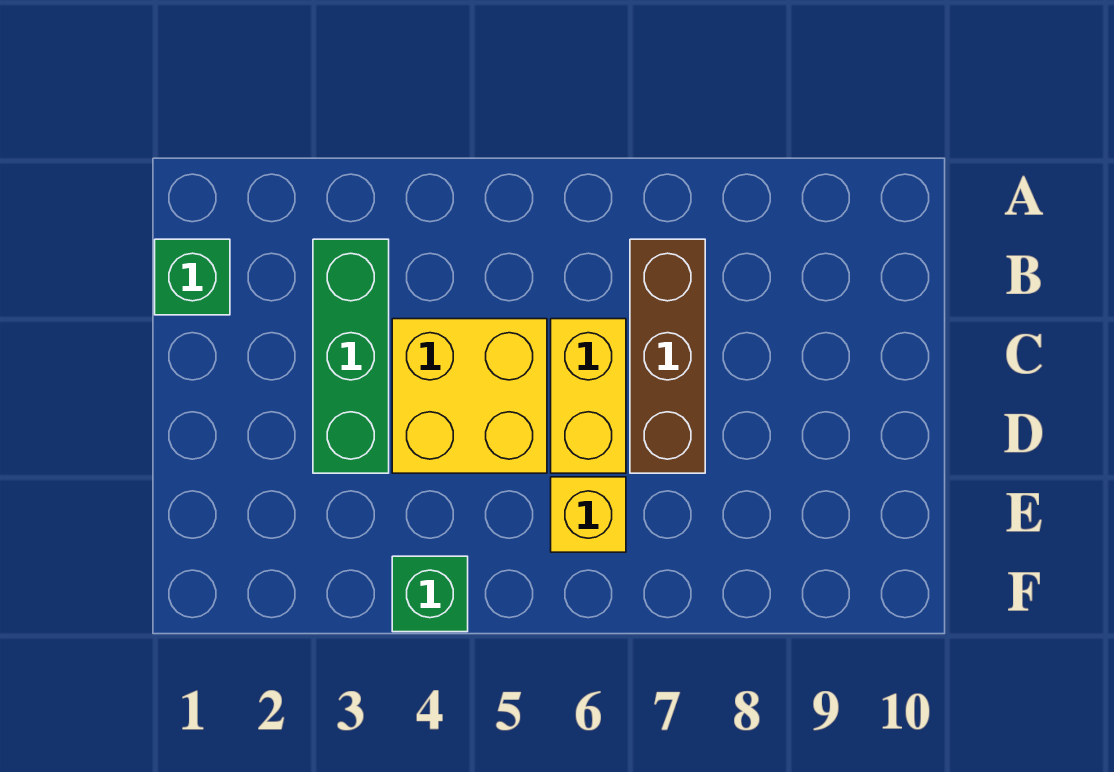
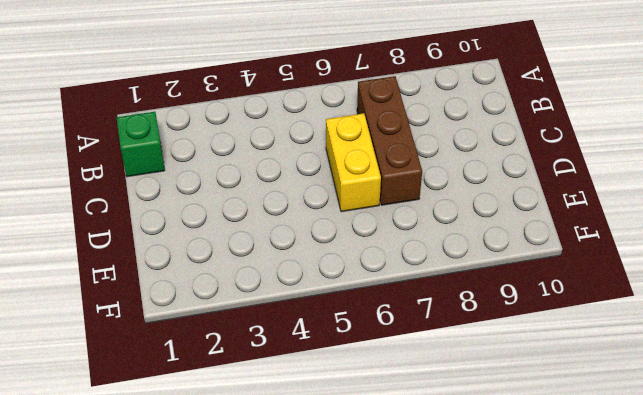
none -> green brick B3:D3 level 1
none -> yellow brick C4:D5 level 1

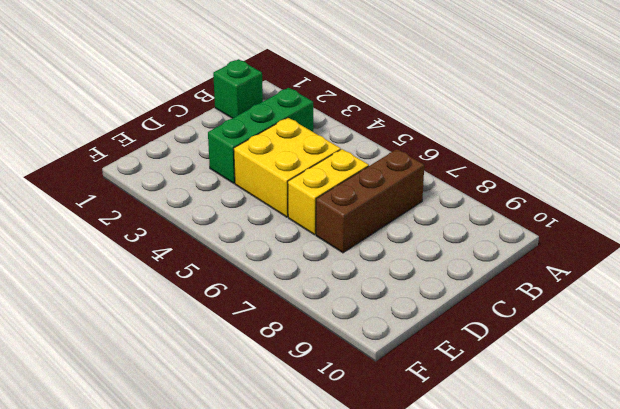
none -> yellow brick E6 level 1
none -> green brick F4 level 1

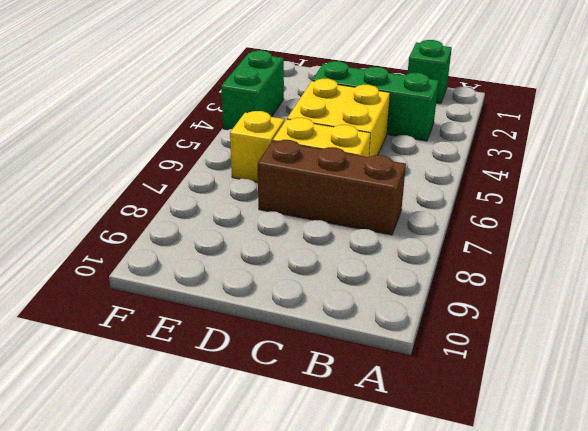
green brick F3:F4 level 1 -> green brick F4 level 1

